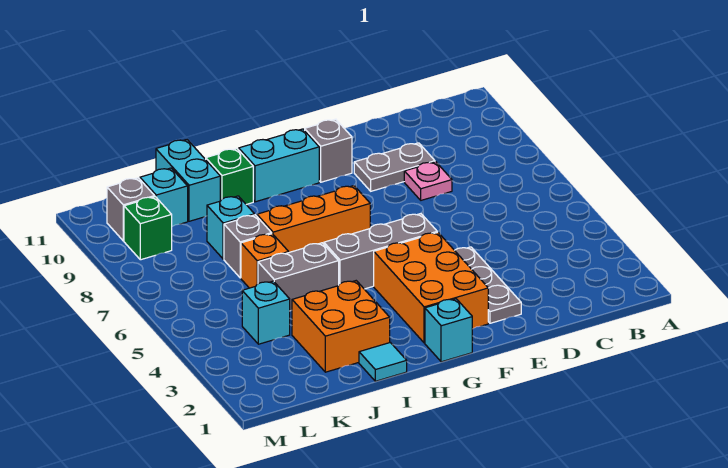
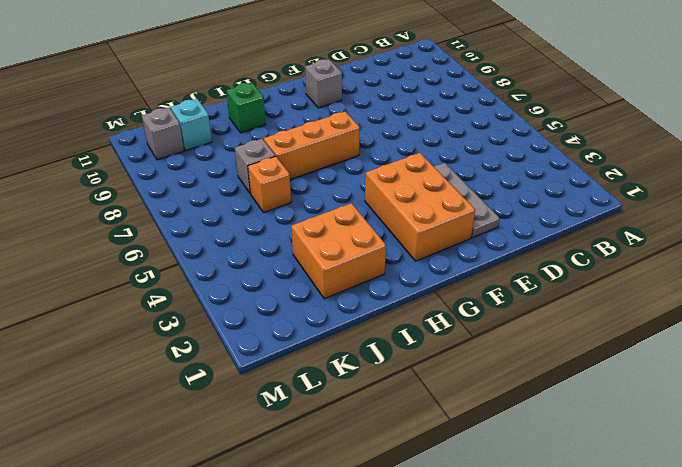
none -> pink plate D8 level 1
none -> grey plate D9:E9 level 1
none -> grey brick F5:H5 level 1

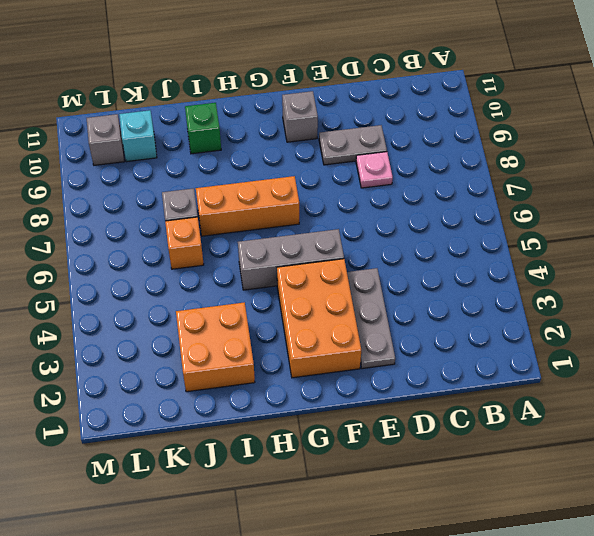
none -> cyan brick G1 level 1
none -> cyan brick G10:H10 level 1
none -> cyan tile I1 level 1

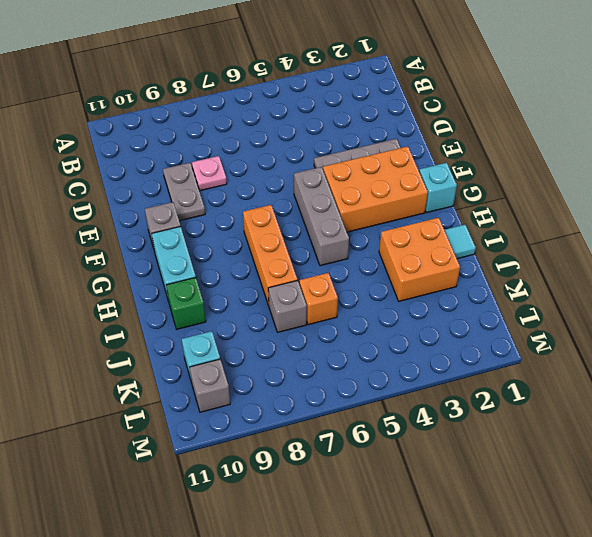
none -> grey brick I5:J5 level 1
none -> cyan brick J8 level 1
none -> cyan brick J10:J11 level 1

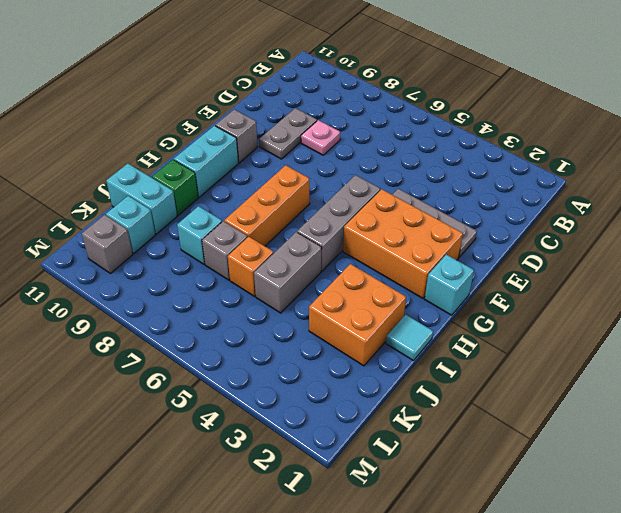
none -> cyan brick K4 level 1
none -> green brick L9 level 1

